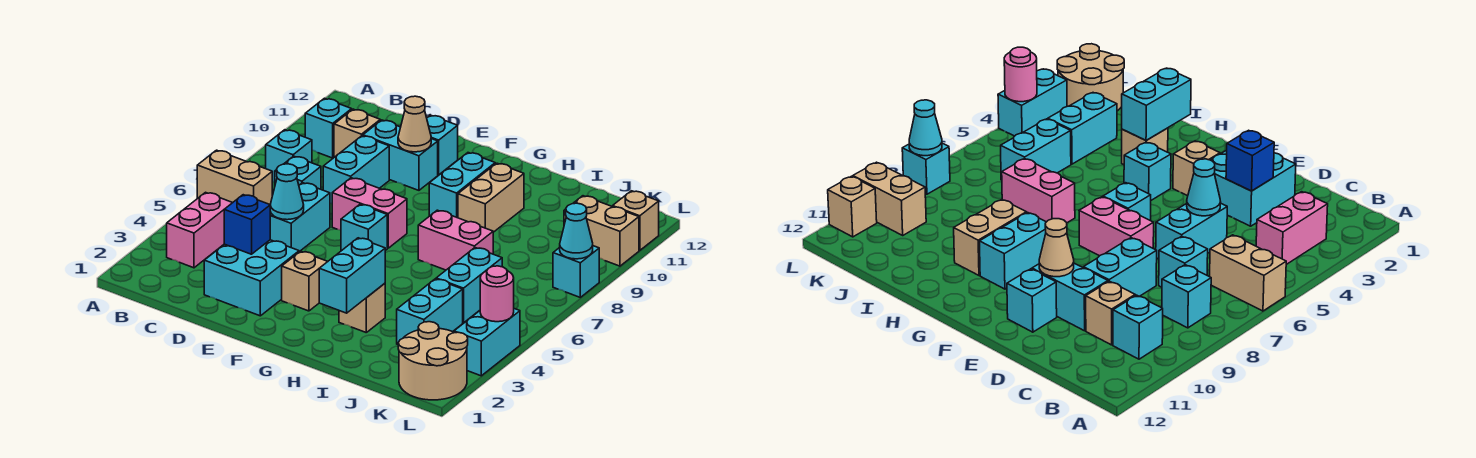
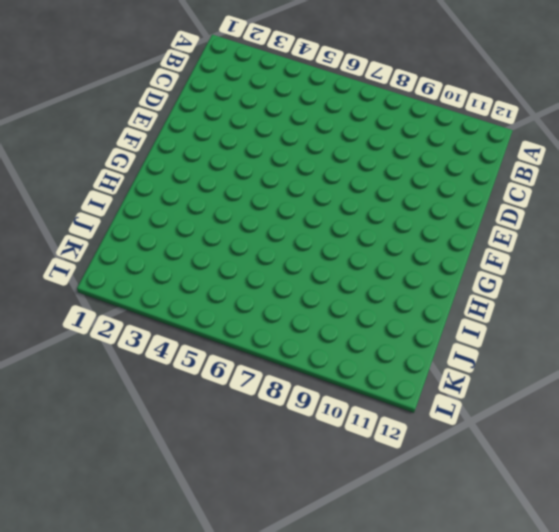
none -> tan brick A6:B6 level 1
none -> pink brick B3:B4 level 1
none -> cyan brick B8 level 1
none -> cyan brick B10 level 1

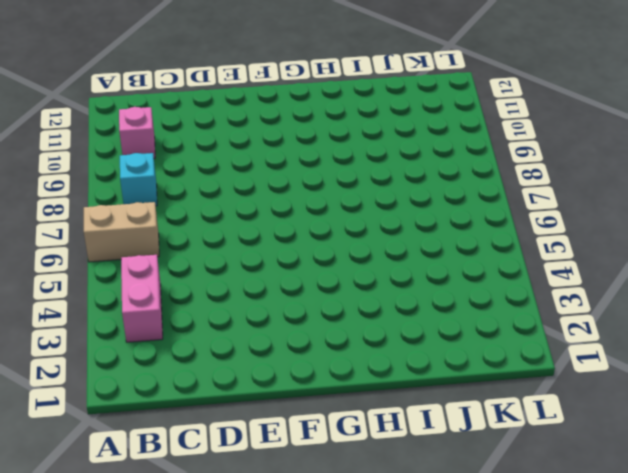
pink brick B10 level 1 -> cyan brick B10 level 1
none -> cyan brick C7 level 1
none -> tan brick C10 level 1
none -> cyan brick D2:E3 level 1
none -> cyan brick D5:D6 level 1

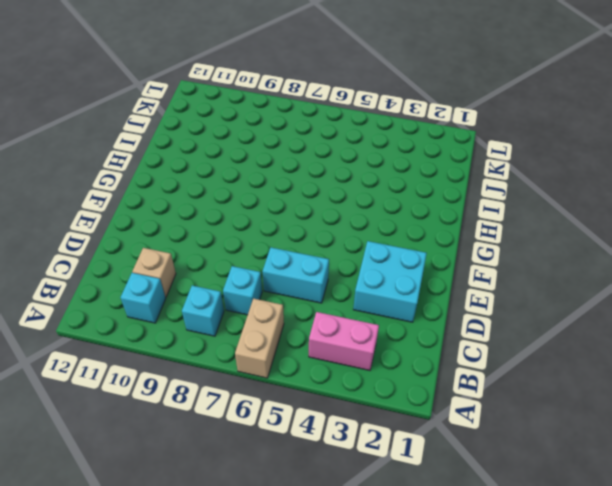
none -> cyan brick D8:D9 level 1
none -> cyan brick D10:E10 level 1
none -> pink brick E7:F7 level 1
none -> cyan brick E11 level 1

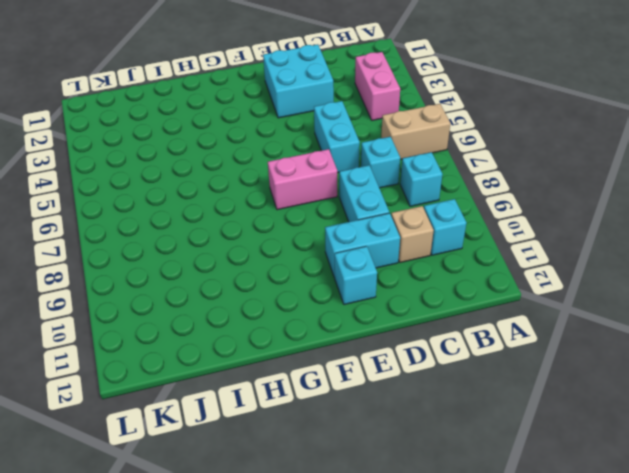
none -> tan brick F3 level 1
none -> cyan brick F6 level 1
none -> cyan brick G4 level 1
none -> cyan brick G9:G10 level 1

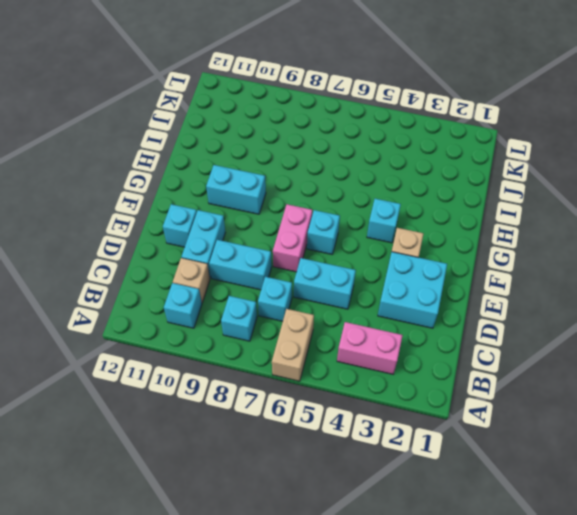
none -> tan brick H3 level 1
none -> pink brick H7:I7 level 1
none -> tan brick H9:H10 level 1
none -> cyan brick J3:J4 level 1

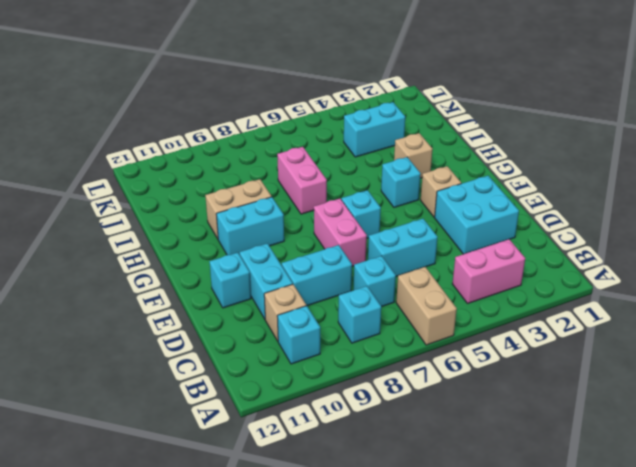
none -> cyan brick J5:J6 level 1
none -> tan round brick K1:L2 level 1
none -> tan brick K10:L10 level 1
none -> cyan brick L3:L4 level 1

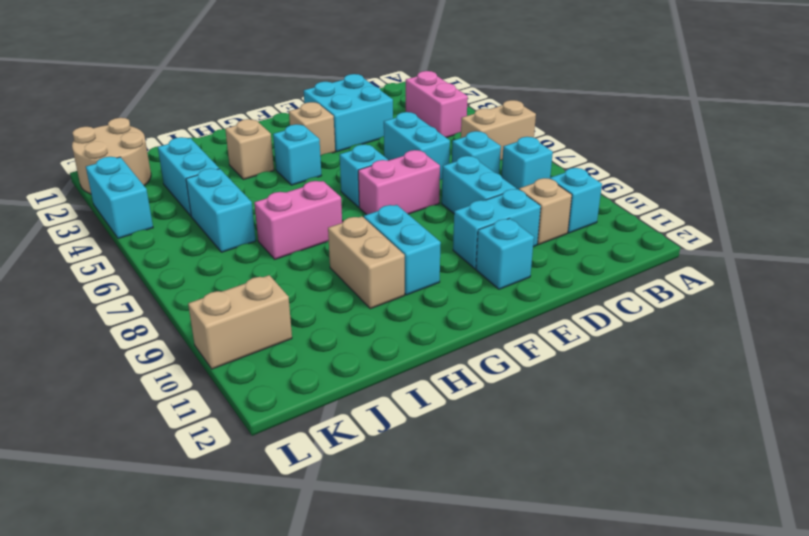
none -> cyan brick L8 level 1
none -> tan brick L11 level 1
none -> blue brick D3 level 2
none -> cyan cone D5 level 2

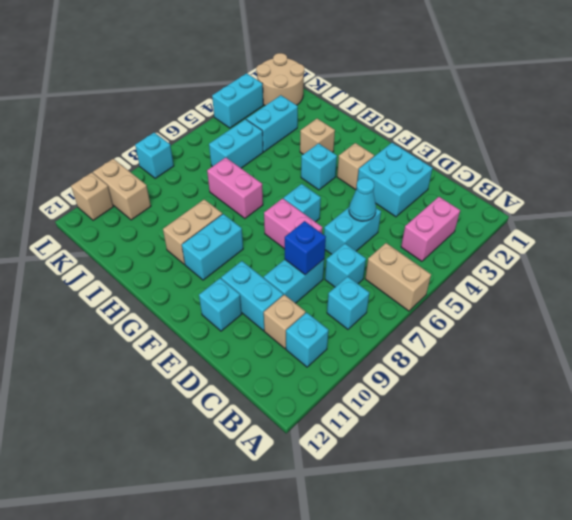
blue brick D8 level 2 -> blue brick D3 level 2
none -> tan cone E10 level 2
none -> cyan brick H2:H3 level 2
none -> pink round brick L4 level 2
none -> cyan cone L8 level 2

